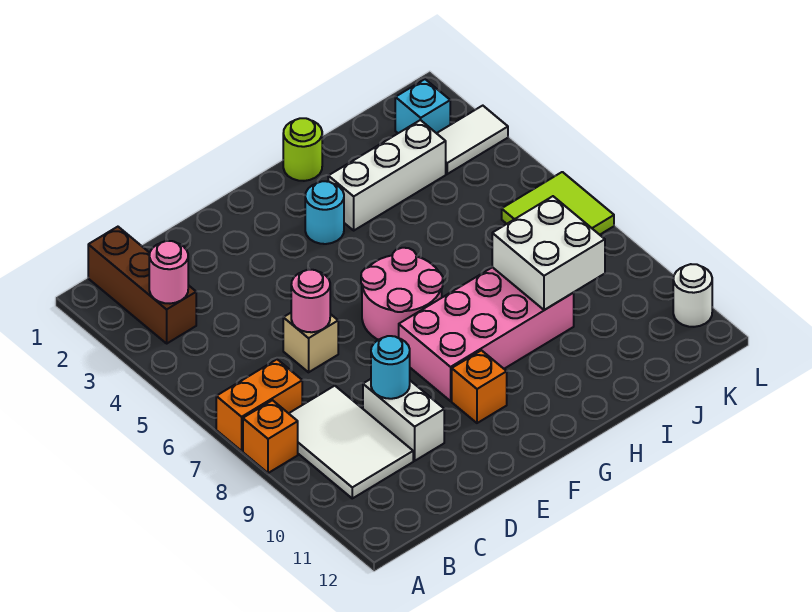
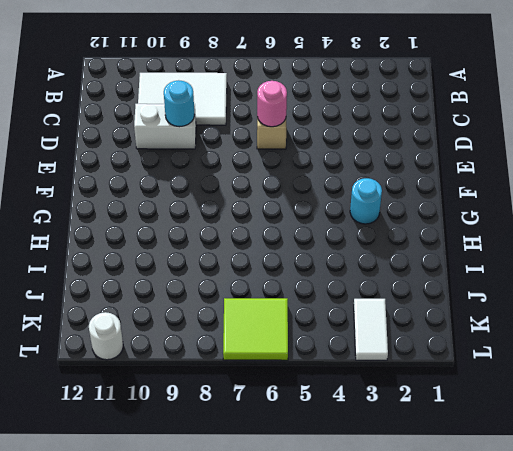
none -> orange brick A7:B7 level 1
none -> orange brick A8 level 1
none -> brown brick B1:B3 level 1

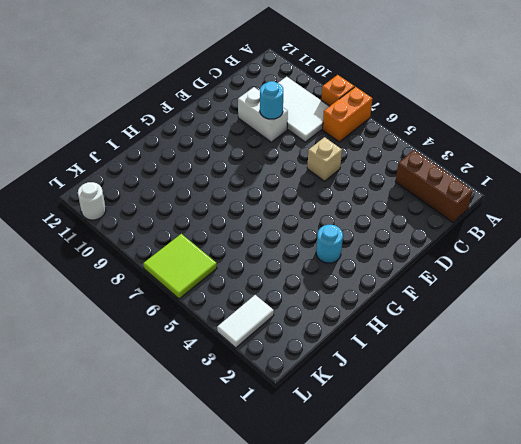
none -> pink round brick F6:G7 level 1
none -> pink brick F8:I9 level 1
none -> orange brick F10 level 1

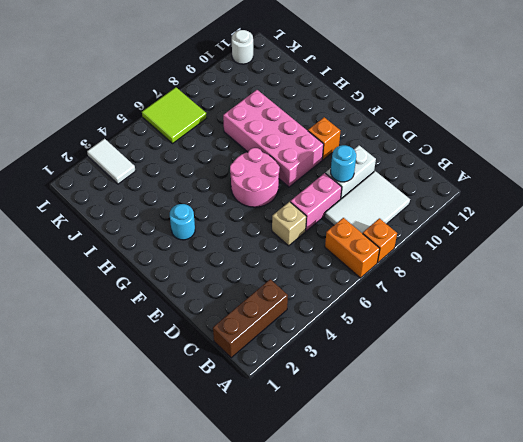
pink brick D7:D8 level 1 -> none
none -> lime round brick H1 level 1
none -> white brick H3:J3 level 1
none -> cyan brick K2 level 1

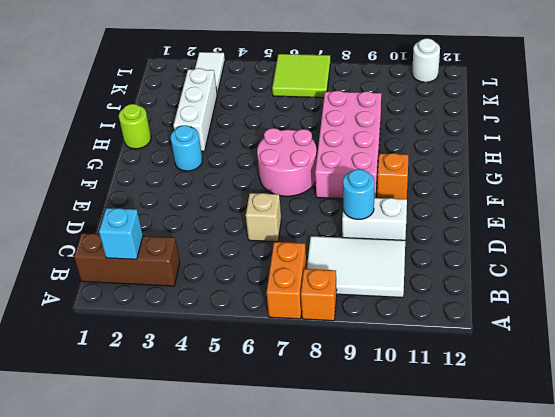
cyan brick B2 level 2 -> cyan brick K2 level 1
none -> pink round brick B3 level 2
none -> pink round brick D6 level 2
none -> white brick I8:J9 level 2

